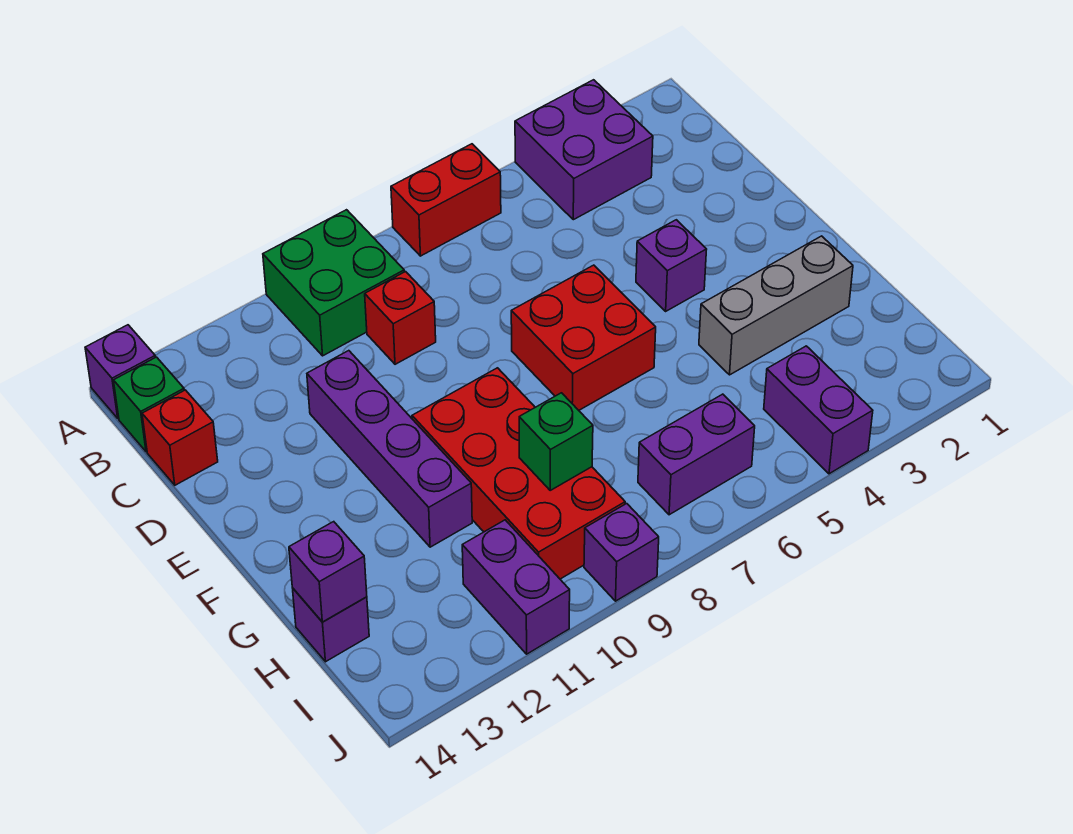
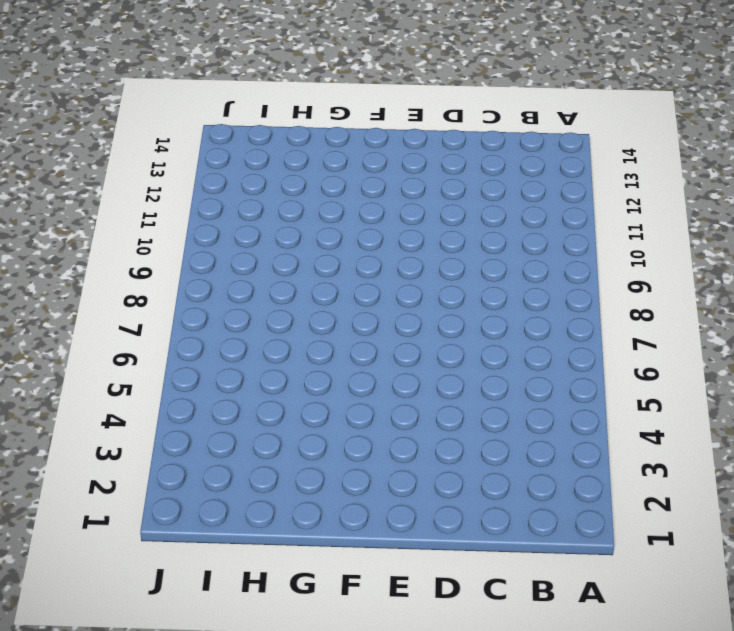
none -> purple brick A3:B4 level 1
none -> red brick A6:A7 level 1
none -> green brick A9:B10 level 1

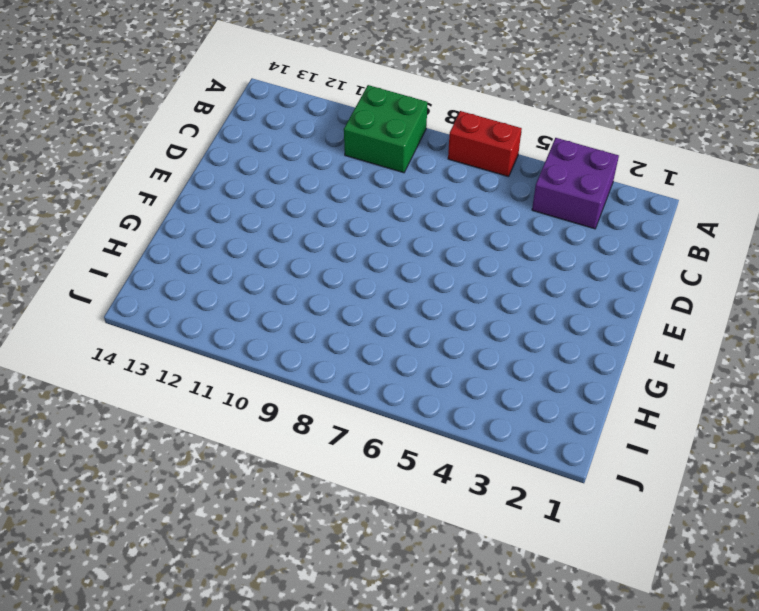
none -> purple brick A14 level 1
none -> green brick B14 level 1
none -> red brick C9 level 1

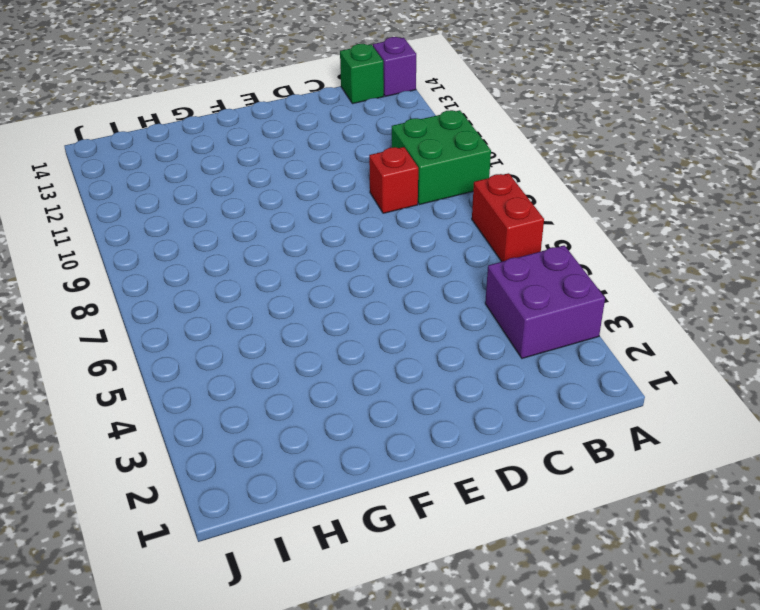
none -> red brick C14 level 1
none -> purple brick D11:G11 level 1
none -> purple brick E4 level 1

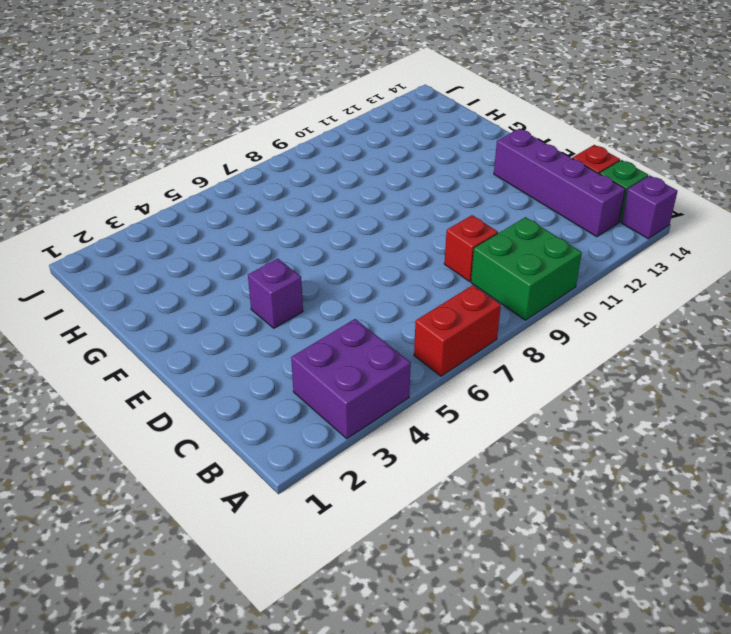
purple brick B13:E13 level 1 -> purple brick D11:G11 level 1
none -> red brick E6:F7 level 1
none -> red brick F9:I10 level 1
none -> grey brick G2:G4 level 1

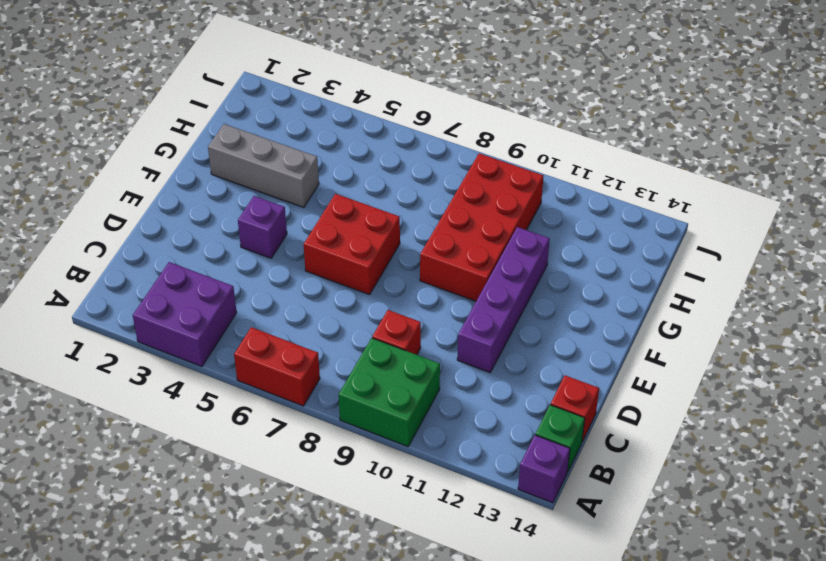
none -> purple brick H14 level 1
none -> purple brick I4:J4 level 1
none -> purple brick I6:I7 level 1

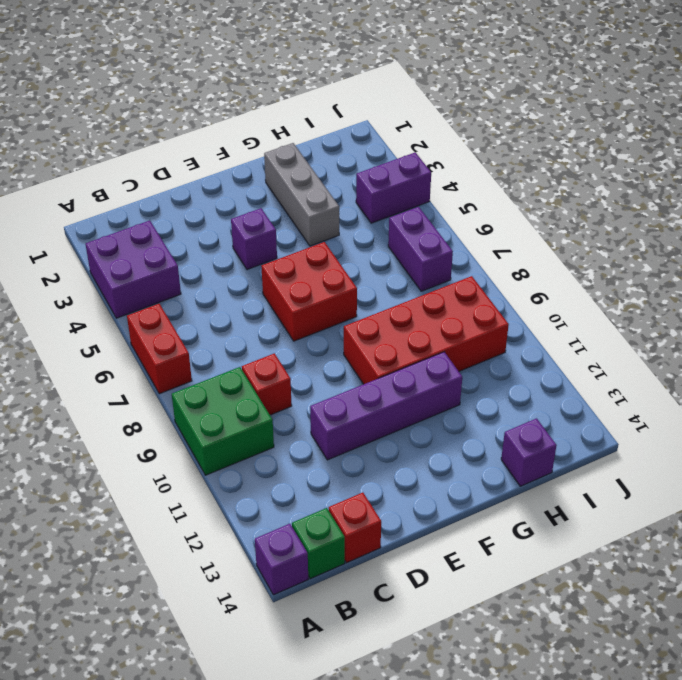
none -> purple brick I11:J11 level 1
none -> purple brick J9 level 1
none -> green brick H9 level 2

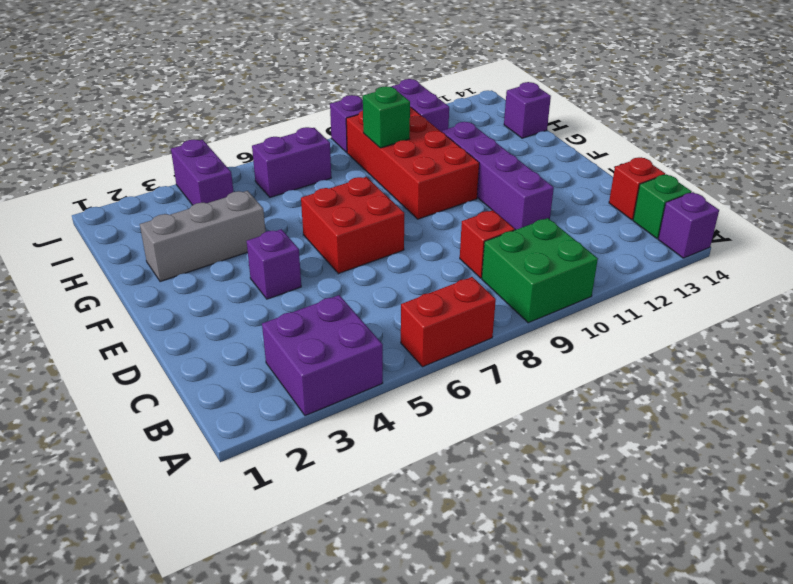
none -> purple brick H14 level 2

